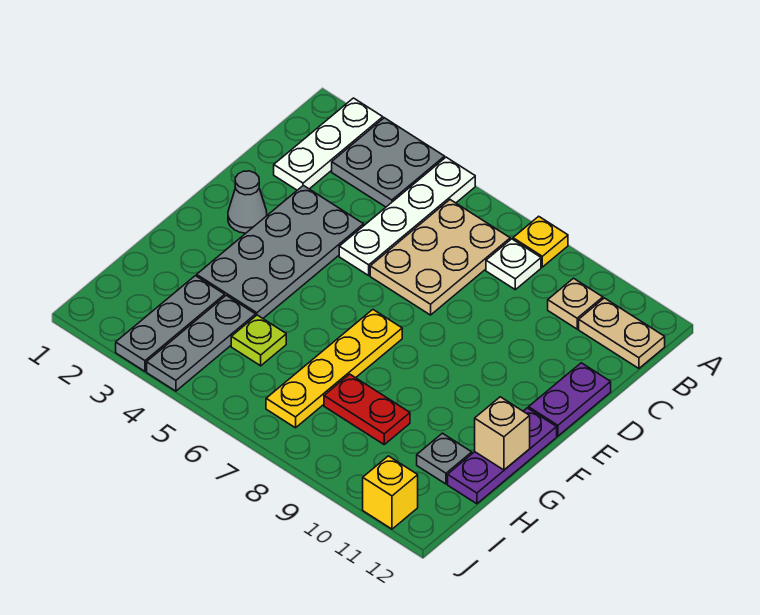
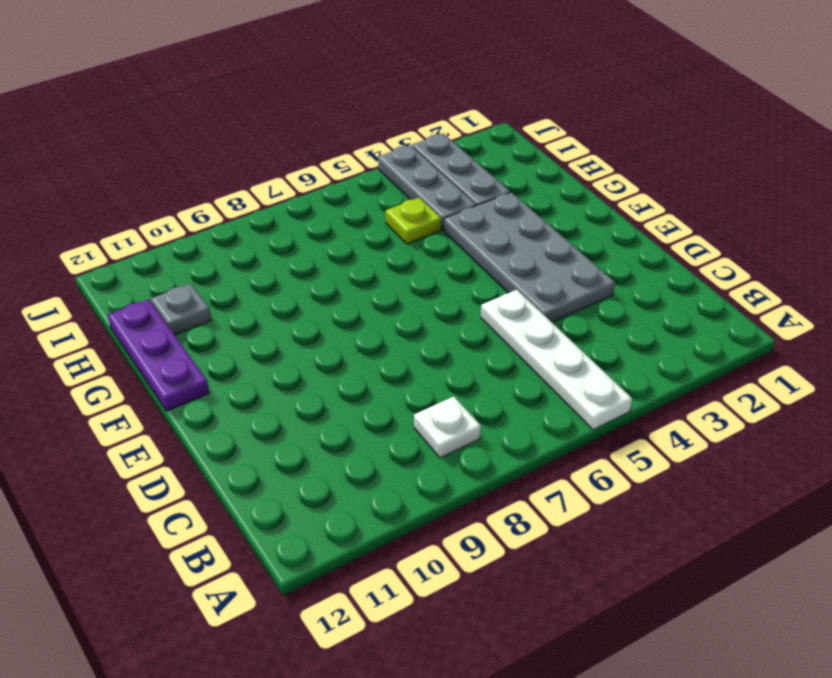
none -> white plate A2:C2 level 1
none -> grey plate A3:B4 level 1
none -> yellow plate A8 level 1

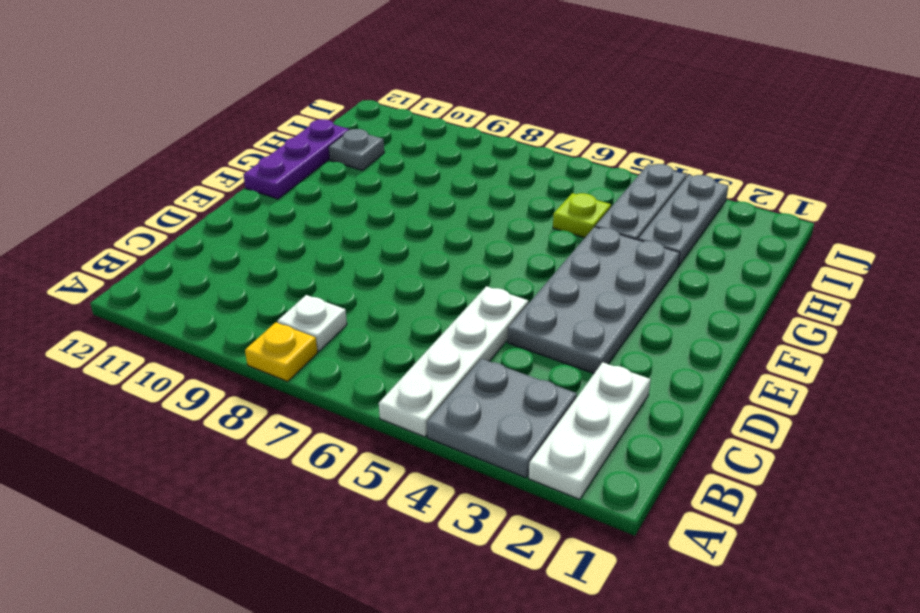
none -> tan plate B6:D7 level 1
none -> tan plate B10 level 1
none -> tan plate B11:B12 level 1

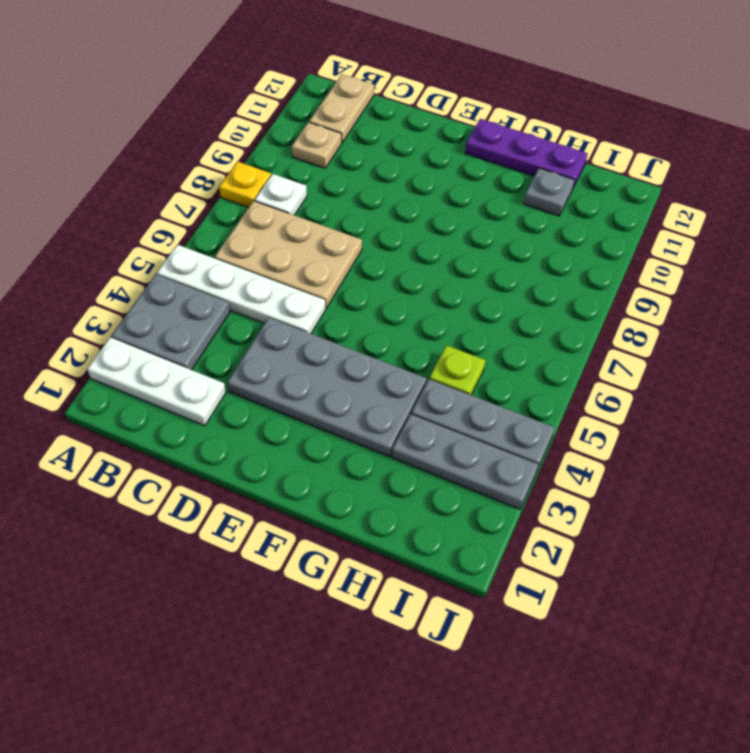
none -> purple plate D12:E12 level 1
none -> grey cone E2 level 1
none -> yellow plate F7:I7 level 1

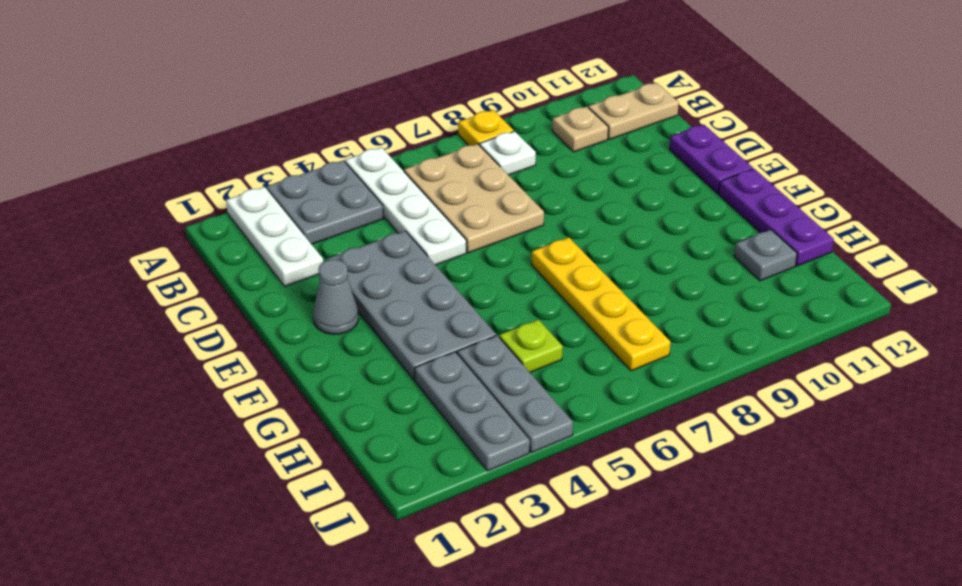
none -> red plate H8:H9 level 1
none -> yellow brick J11 level 1
none -> tan brick G12 level 2

